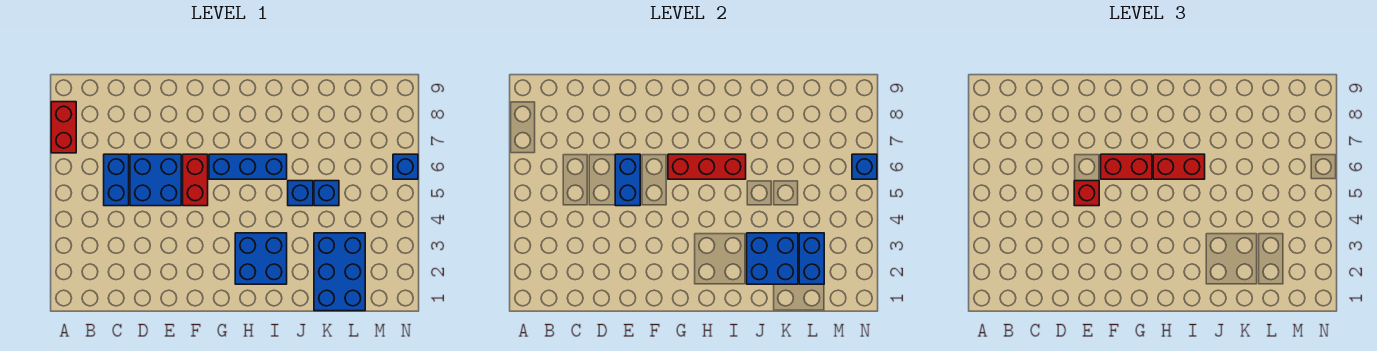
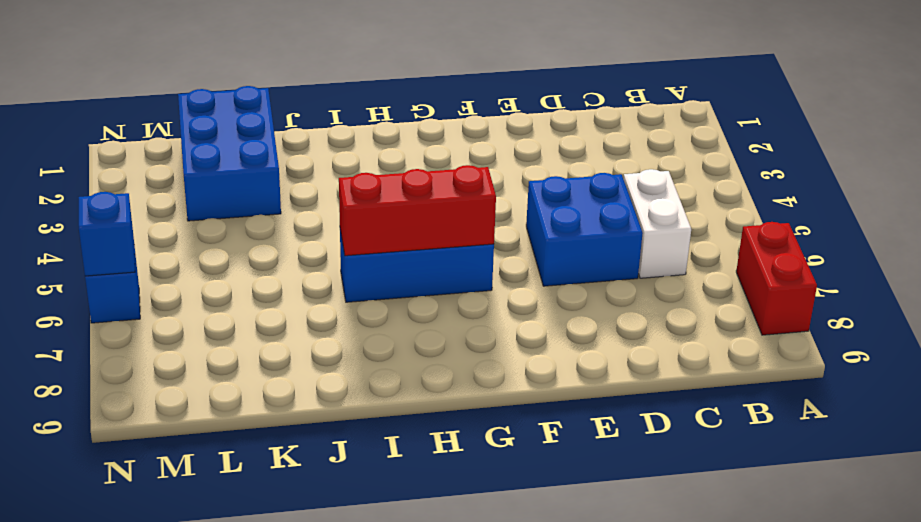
white brick C5:C6 level 1 -> blue brick C5:C6 level 1
none -> red brick F5:F6 level 1
none -> blue brick H2:I3 level 1
none -> blue brick J5 level 1

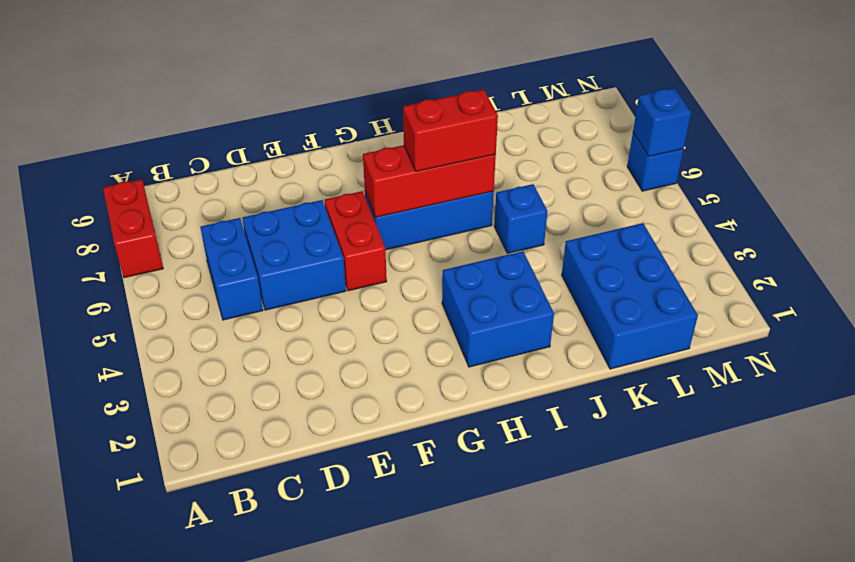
none -> blue brick K5 level 1
none -> blue brick E5:E6 level 2
none -> blue brick J2:K3 level 2

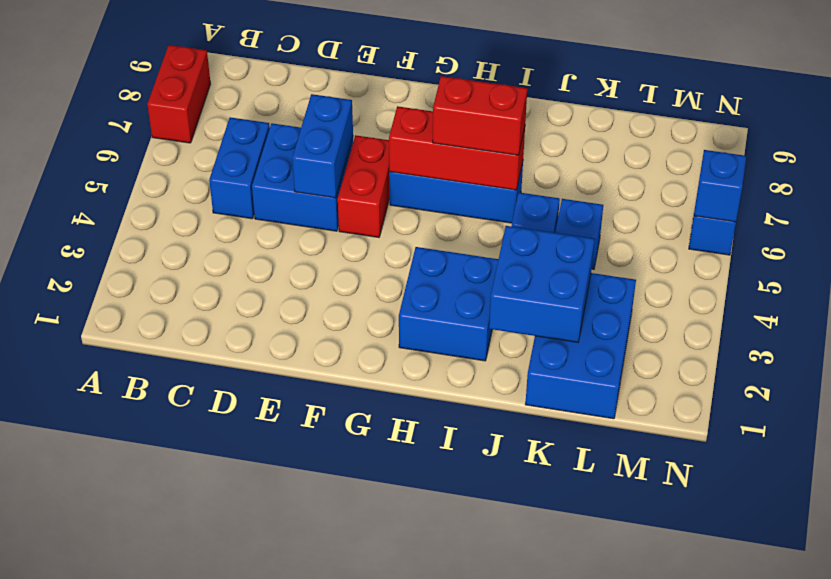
none -> blue brick L2:L3 level 2
none -> red brick E5 level 3
none -> red brick F6:G6 level 3

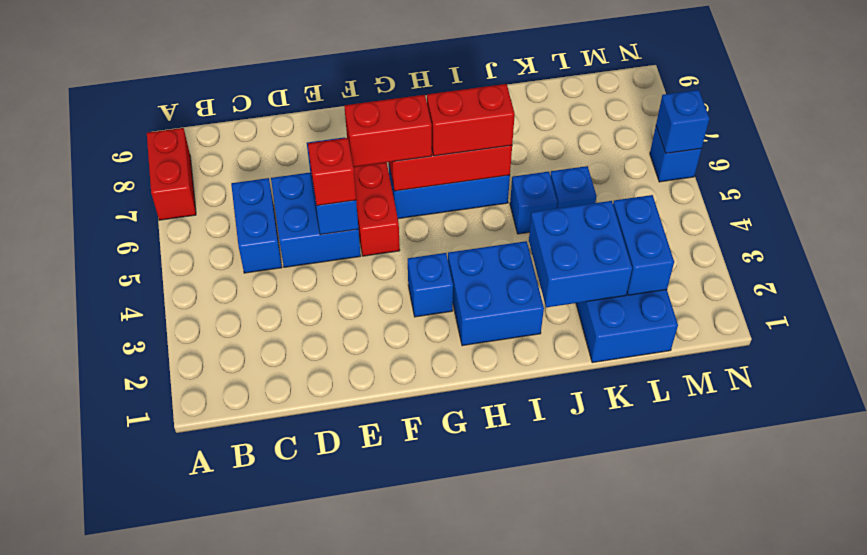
blue brick G3 level 1 -> none

